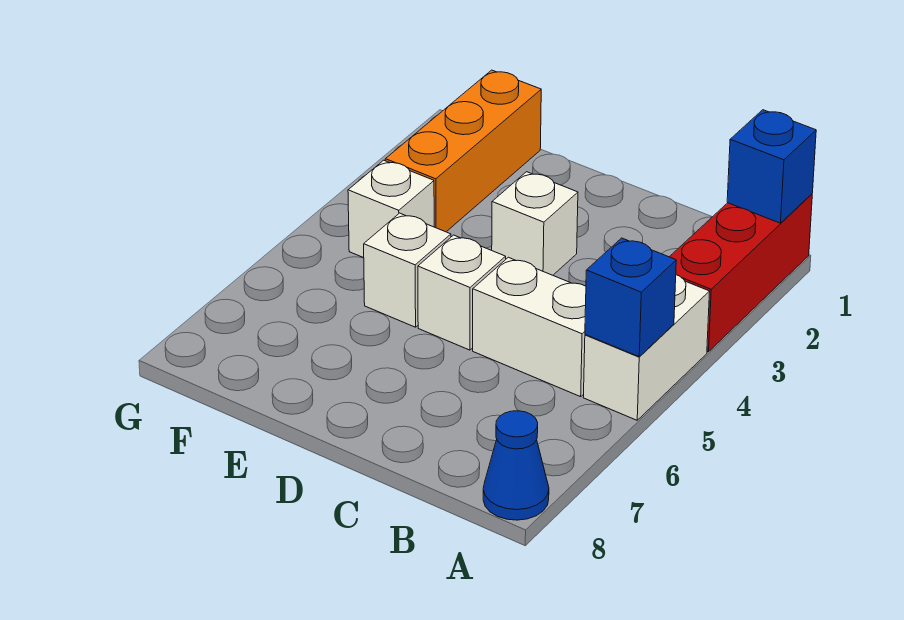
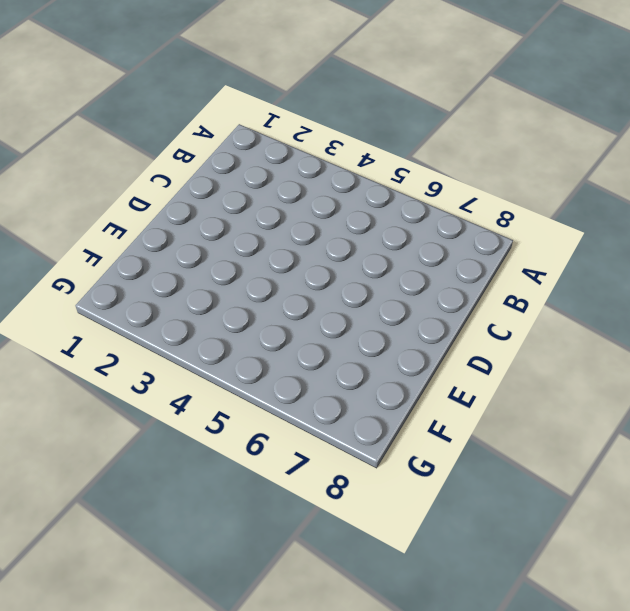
none -> red brick A1:A3 level 1
none -> white brick A4:A5 level 1

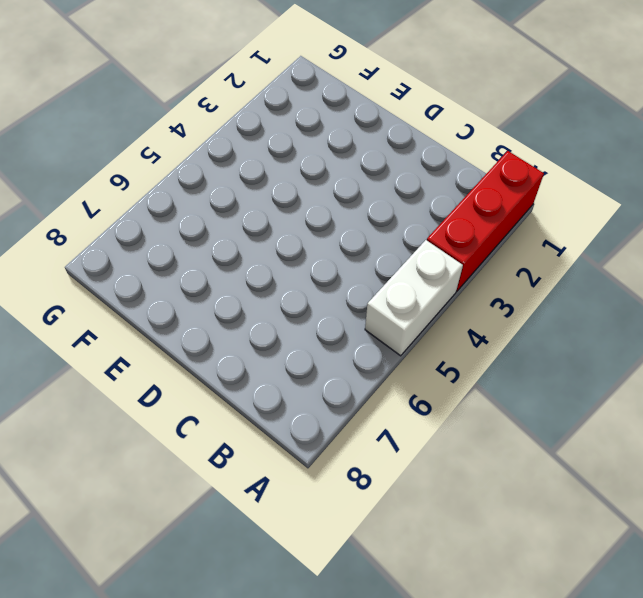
none -> blue cone A8 level 1
none -> white brick B5:C5 level 1

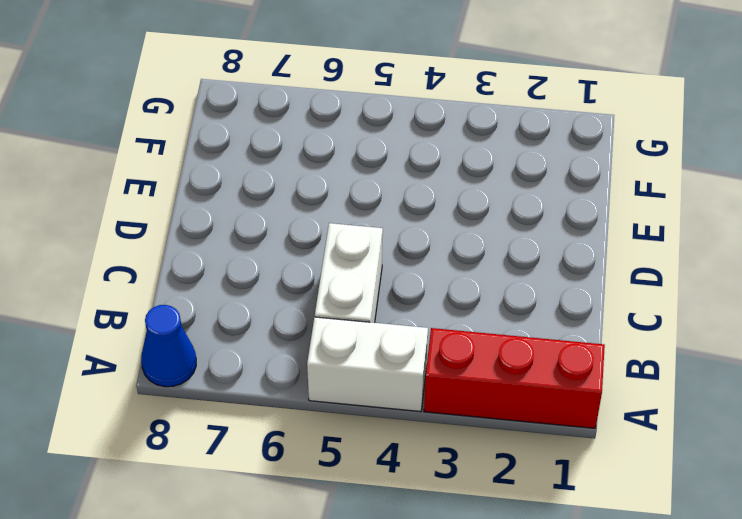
none -> white brick D3 level 1
none -> white brick D5 level 1

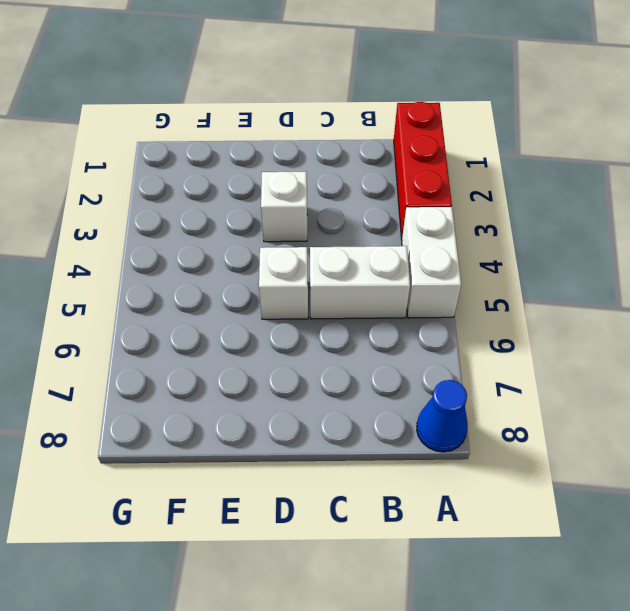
none -> white brick E5 level 1
none -> orange brick F1:F3 level 1

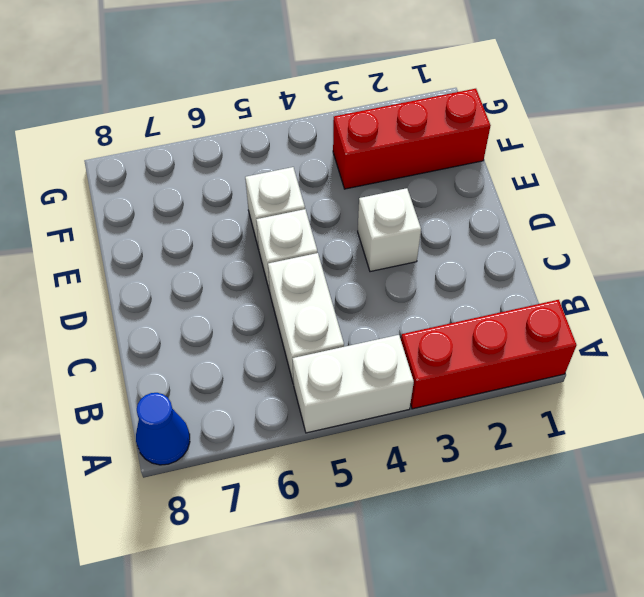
red brick F1:F3 level 1 -> orange brick F1:F3 level 1
none -> white brick F4 level 1
none -> blue brick A1 level 2

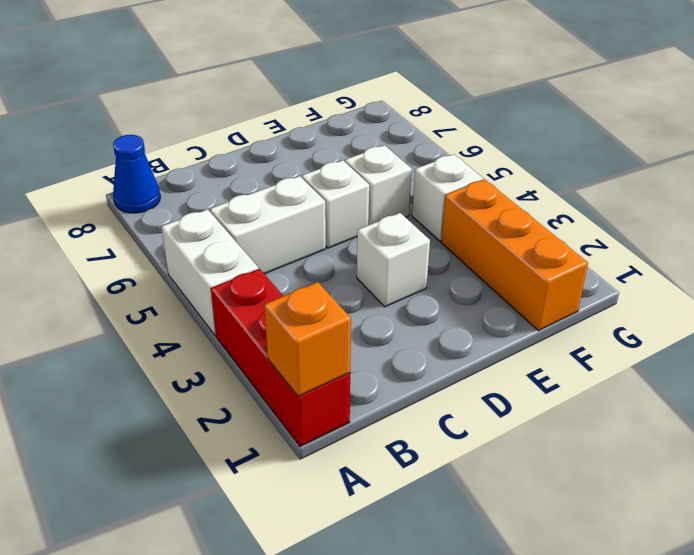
orange brick A1 level 2 -> blue brick A1 level 2
none -> blue brick A5 level 2

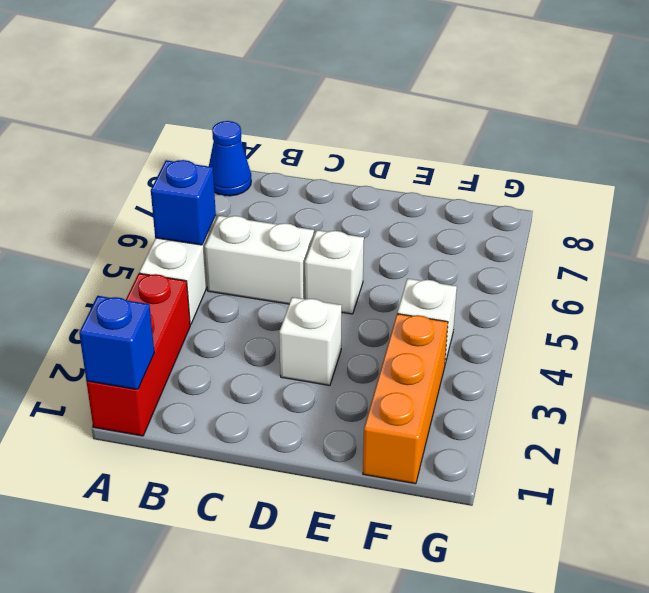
none -> white brick E5 level 1

